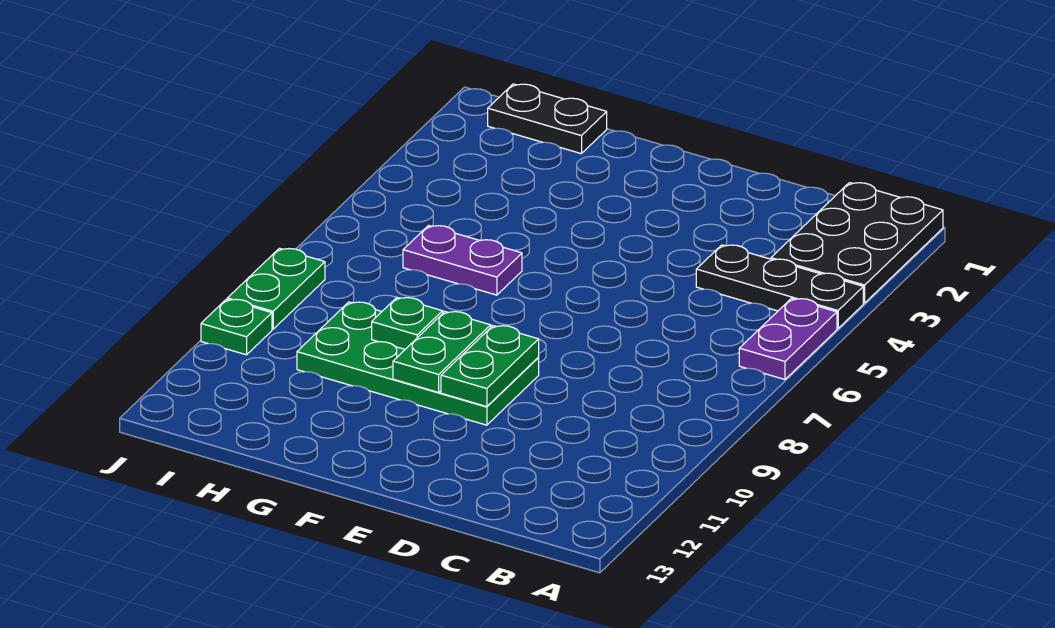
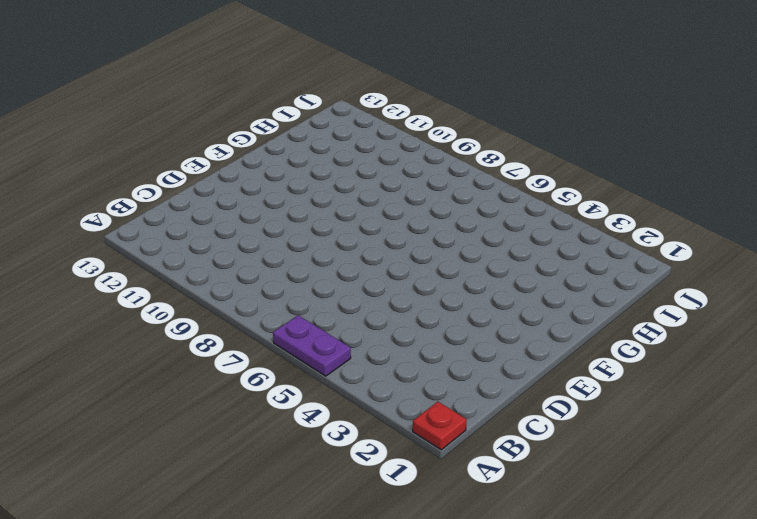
red plate A1 level 1 -> black plate A1:B3 level 1
none -> black plate A4:C4 level 1
none -> green plate E9:H10 level 1

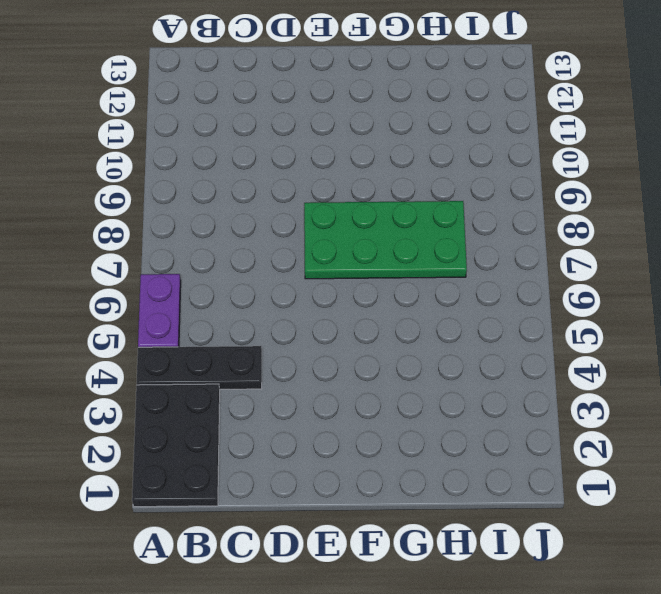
green plate E7:H8 level 1 -> green plate E9:H10 level 1
none -> purple plate G6:H6 level 1
none -> black plate H1:I1 level 1

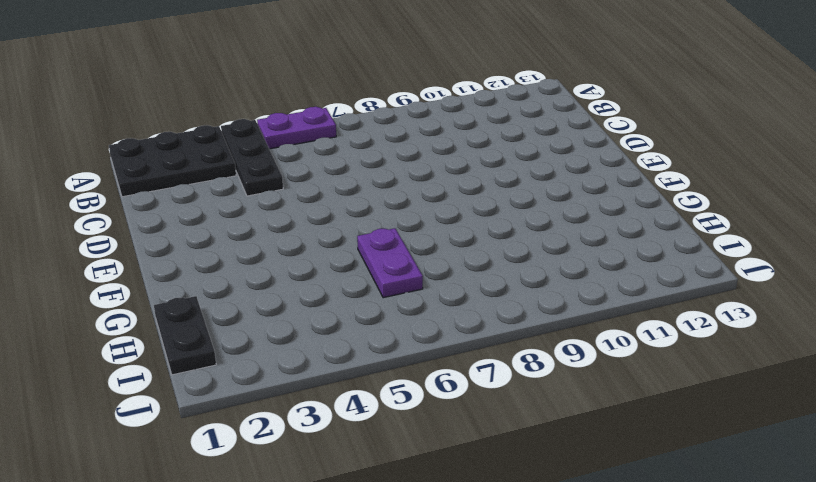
none -> green plate E9:H10 level 1
none -> green plate J8:J9 level 1

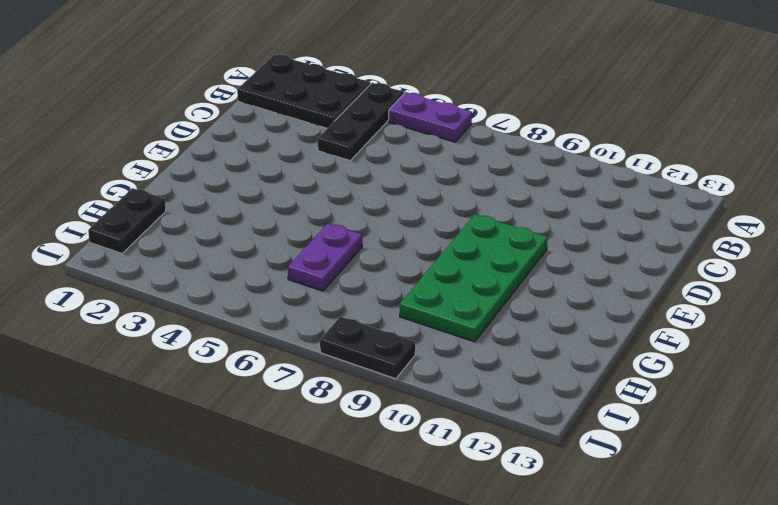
black plate J8:J9 level 1 -> green plate J8:J9 level 1
none -> green plate J10 level 1
none -> green plate E9:E10 level 2

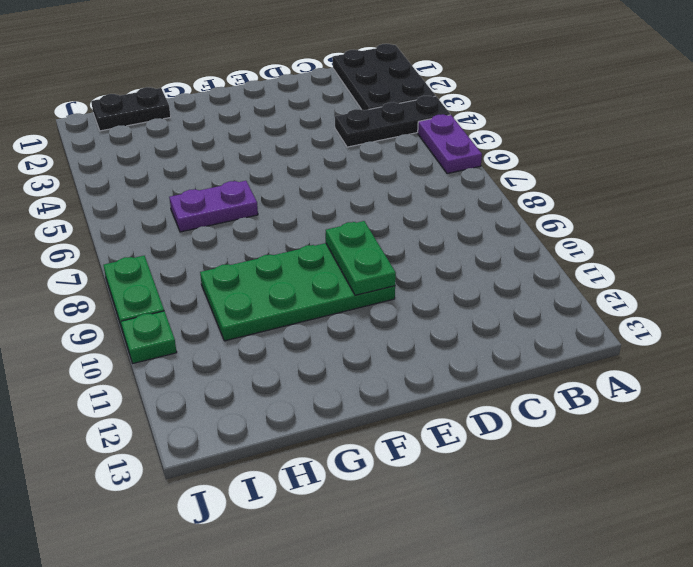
none -> green plate F9:F10 level 2
none -> green plate G9 level 2

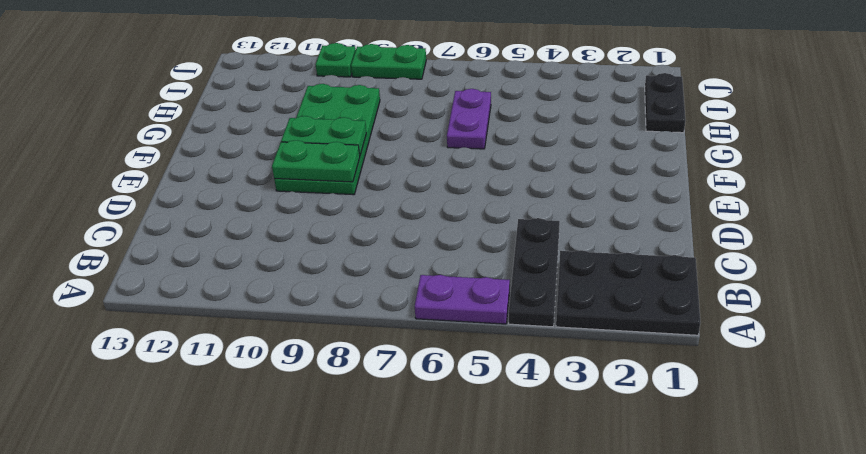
none -> green plate G9 level 2

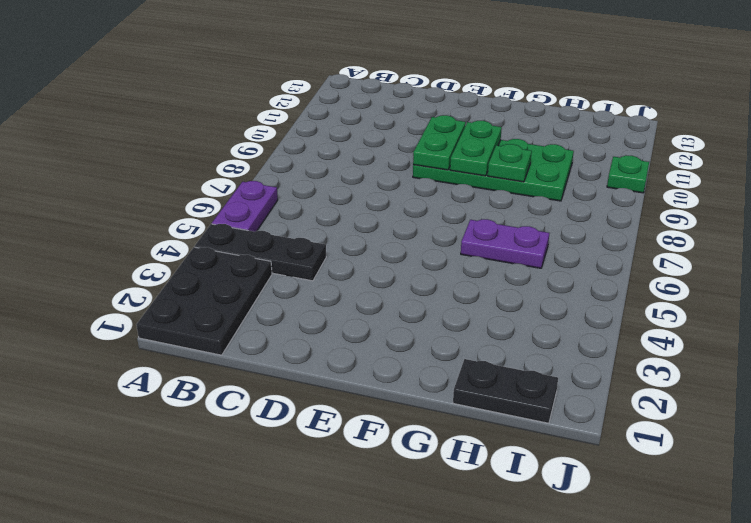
none -> green plate J8:J9 level 1

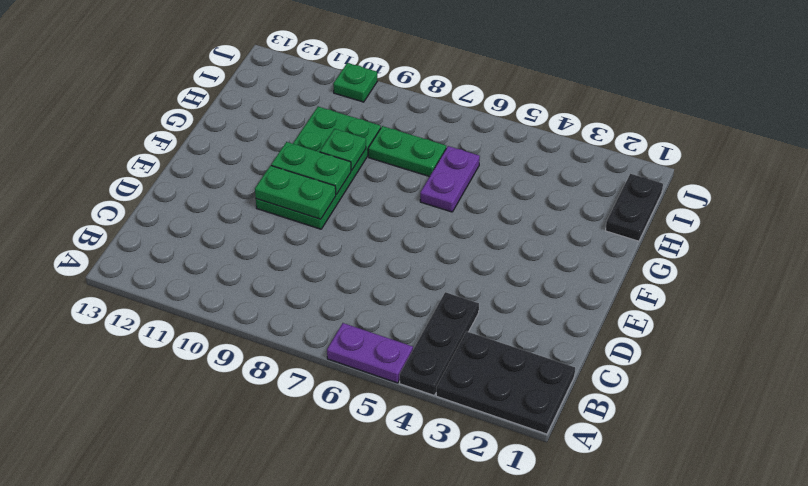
green plate H7:H8 level 1 -> green plate J8:J9 level 1

